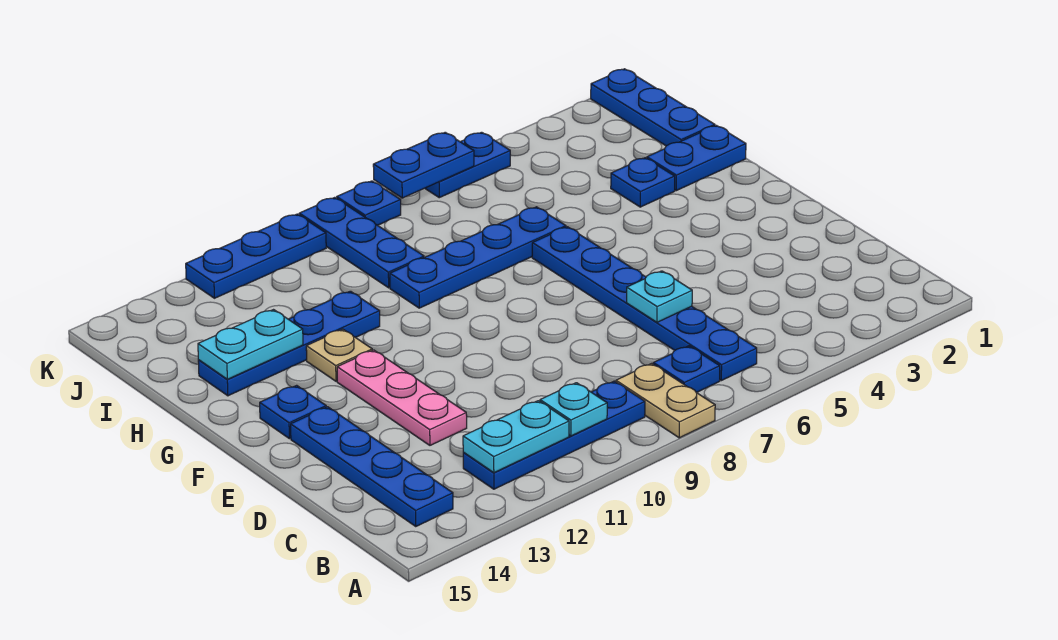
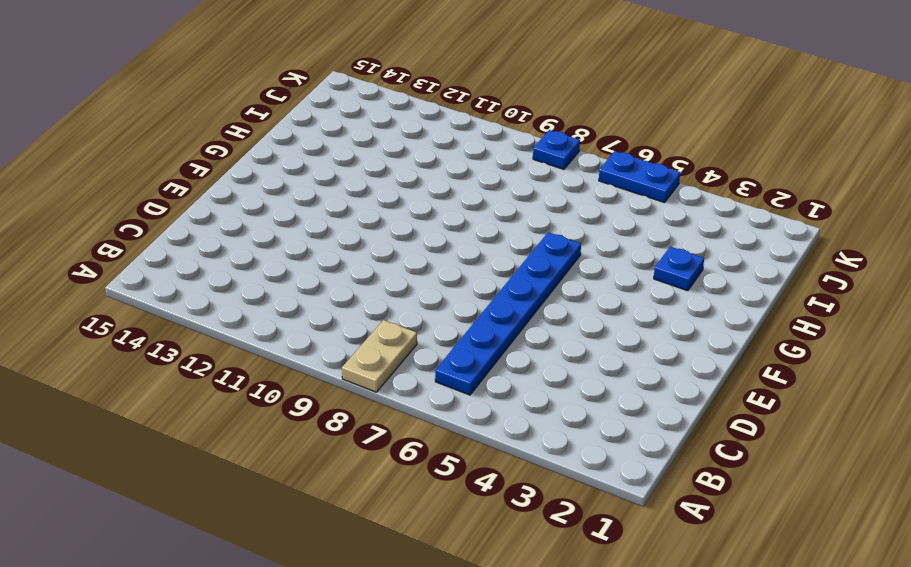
none -> blue plate B7 level 1
none -> blue plate B9:B12 level 1
none -> blue plate B14:E14 level 1

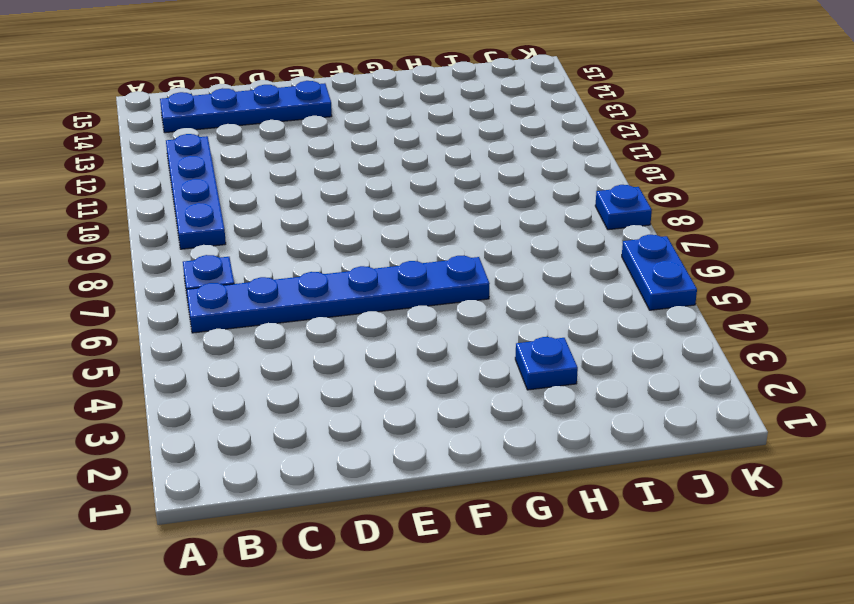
none -> tan plate A8:B8 level 1
none -> pink plate D12:F12 level 1
none -> blue plate F14 level 1

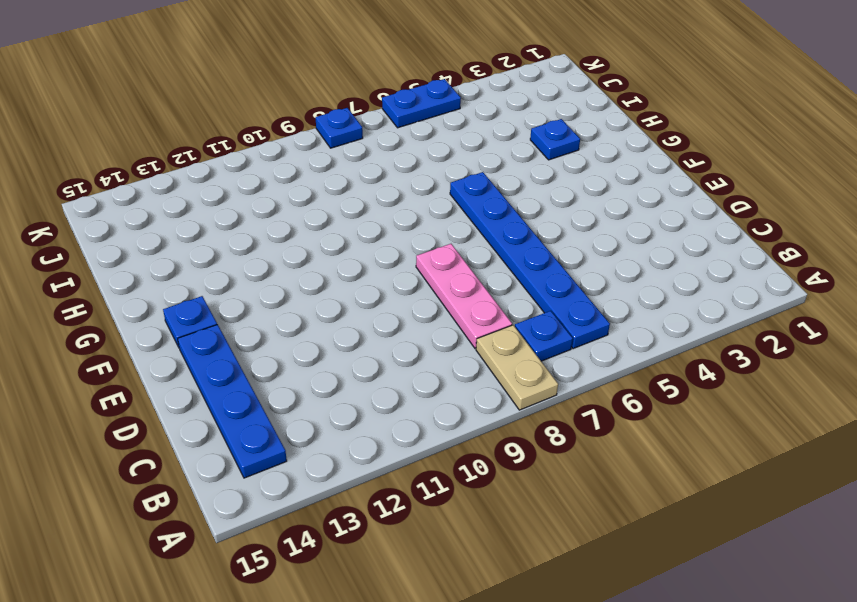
pink plate C8:E8 level 1 -> pink plate D12:F12 level 1
none -> blue plate B9:B12 level 1
none -> tan plate G12 level 1
none -> blue plate H1:H2 level 1

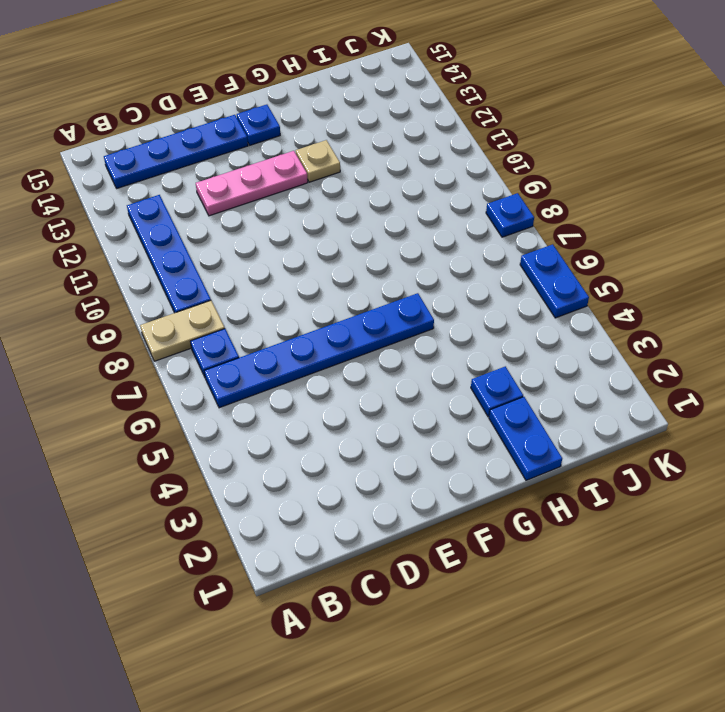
none -> blue plate H6:H9 level 1
none -> blue plate H11:H14 level 1
none -> blue plate I1:K1 level 1

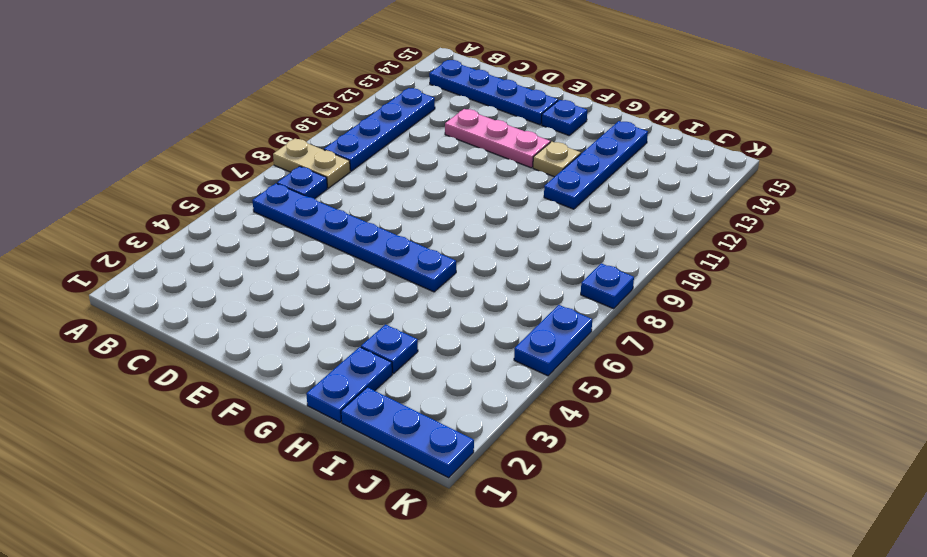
none -> blue plate H6:H9 level 1
none -> blue plate I9:K9 level 1
none -> blue plate K10:K12 level 1

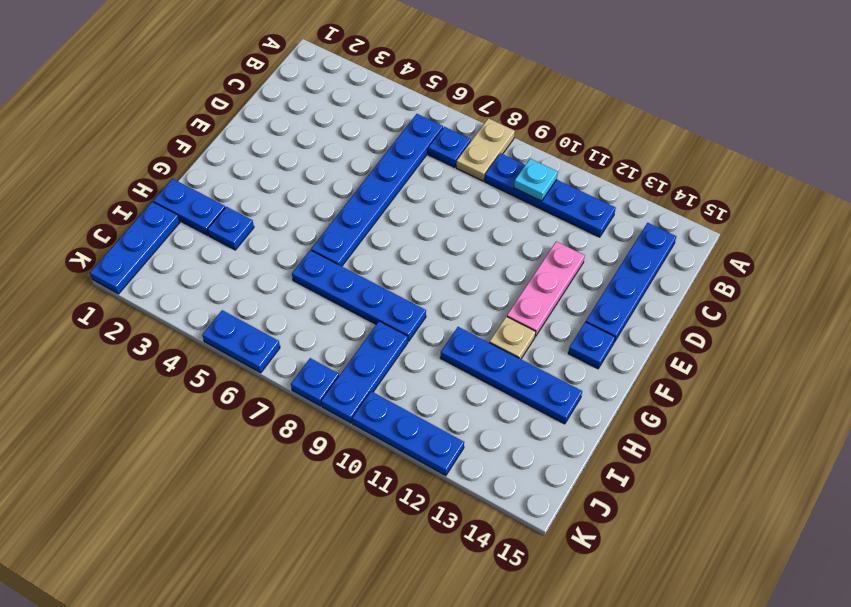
none -> cyan plate B11:B12 level 2
none -> cyan plate D6 level 2
none -> cyan plate H13:H14 level 2

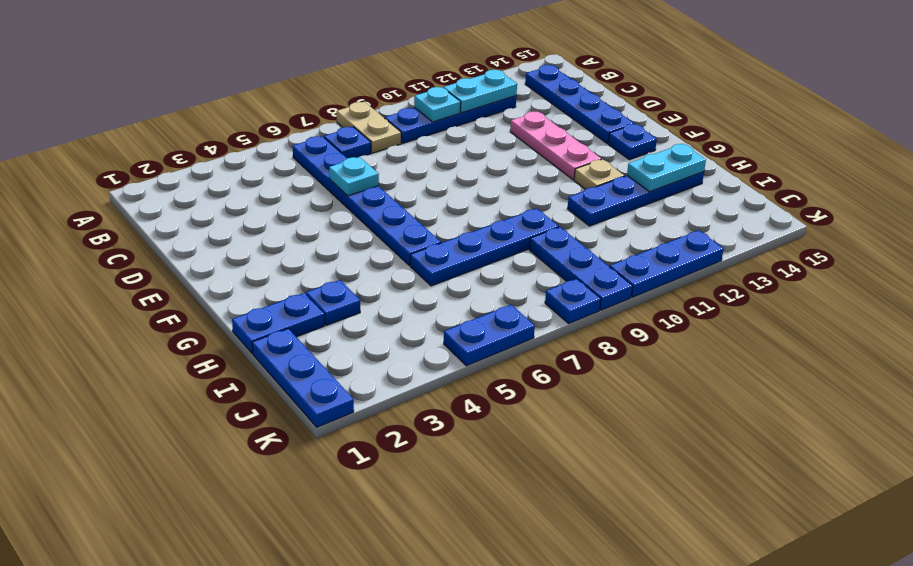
none -> blue plate K6:K7 level 2

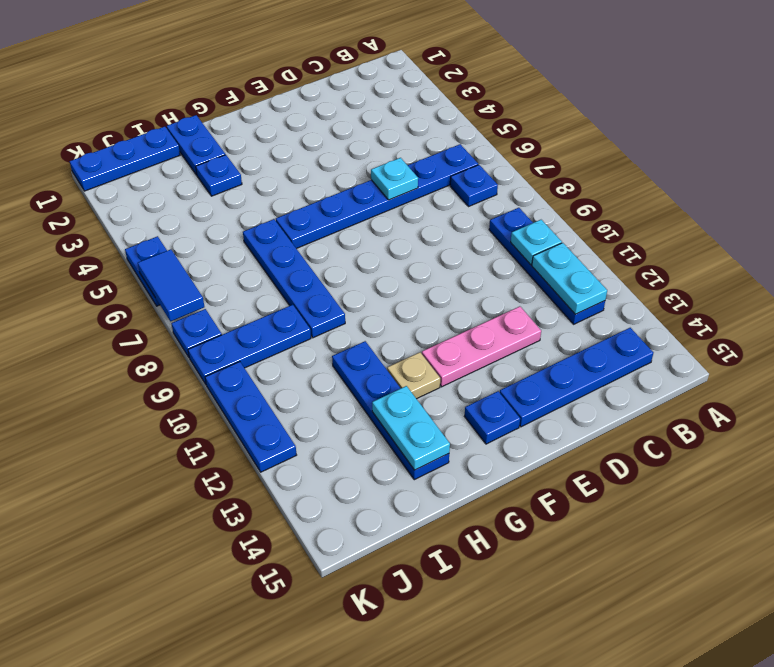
blue tile K6:K7 level 2 -> blue plate K6:K7 level 2
none -> tan plate A8:B8 level 1

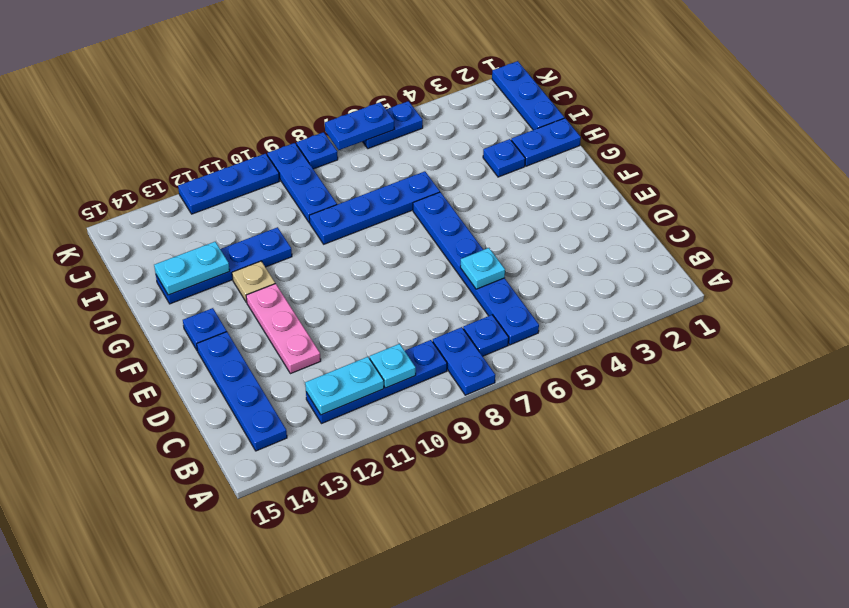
blue plate A8:B8 level 1 -> tan plate A8:B8 level 1

